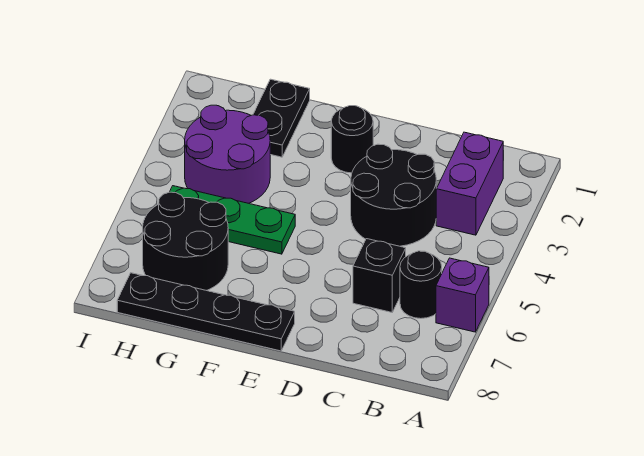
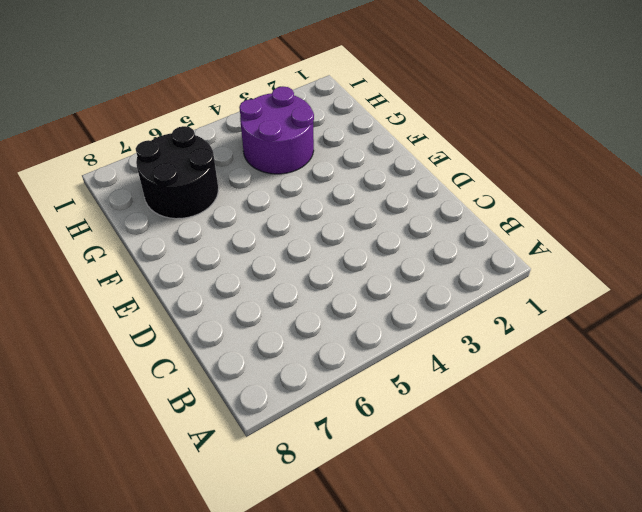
none -> purple brick A6 level 1
none -> purple brick B2:B3 level 1

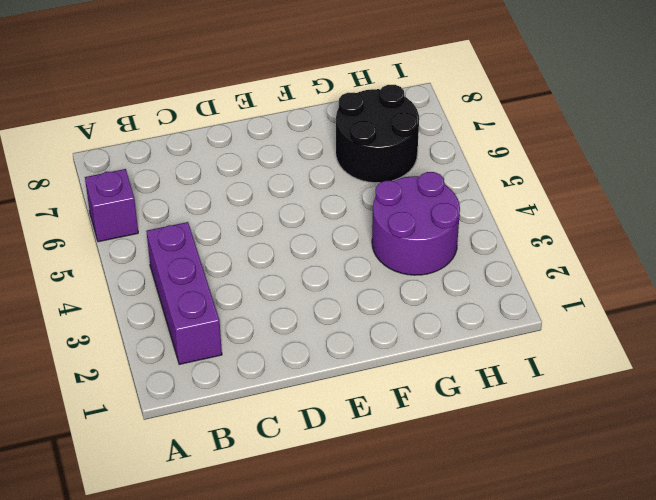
purple brick B2:B4 level 1 -> purple brick B2:B3 level 1
none -> black round brick B6 level 1
none -> black round brick C3:D4 level 1

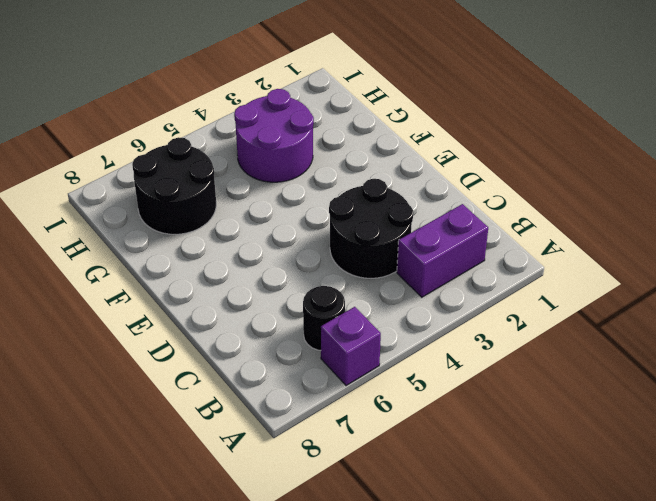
none -> black brick C6 level 1
none -> black round brick E2 level 1

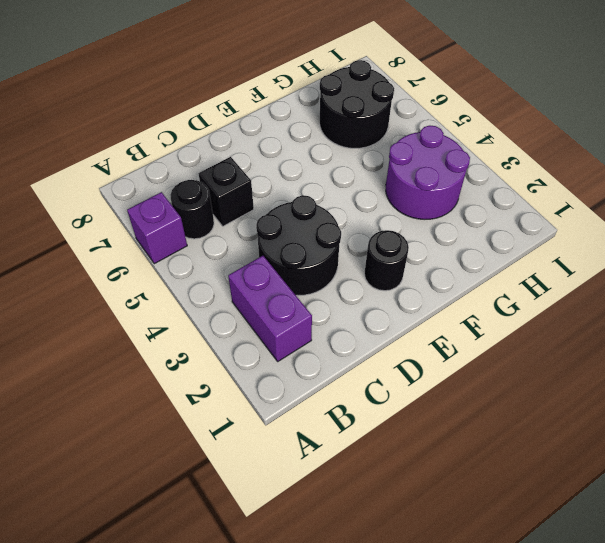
none -> black plate E8:H8 level 1
none -> green plate F5:H5 level 1

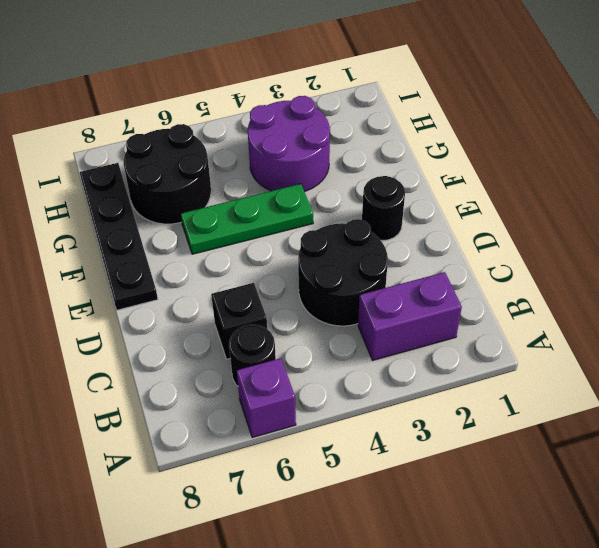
green plate F4:F6 level 1 -> green plate F5:H5 level 1
none -> black plate G1:G2 level 1

